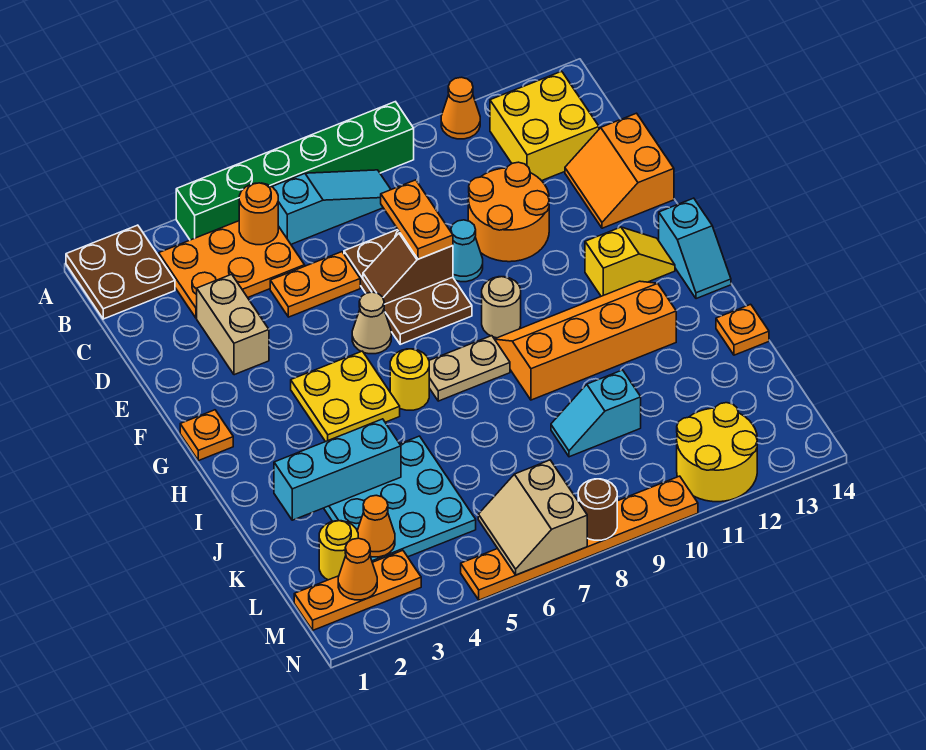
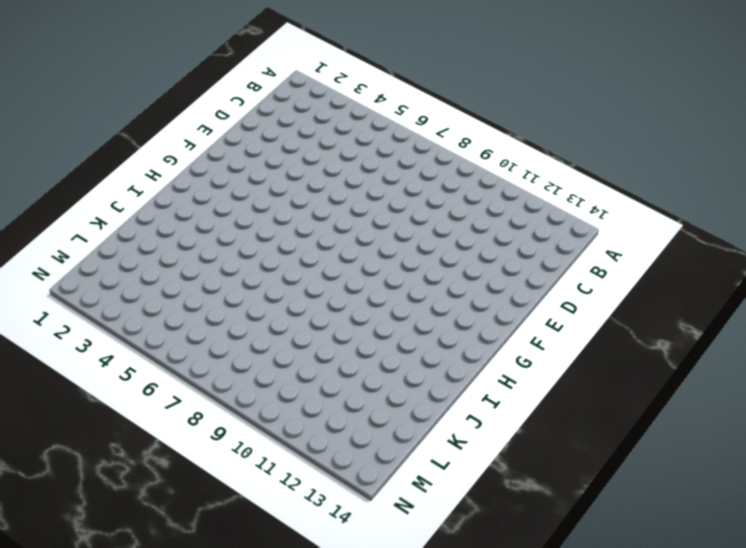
none -> brown plate A1:B2 level 1
none -> green brick A4:A9 level 1
none -> orange cone A11 level 1
none -> orange plate B3:C5 level 1

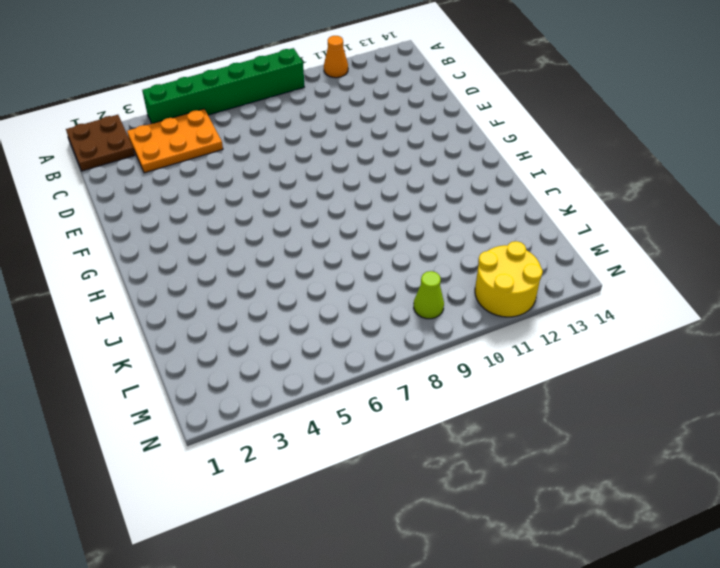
lime cone M9 level 1 -> none
none -> cyan slope B6:B8 level 1 top 6
none -> yellow brick B12:C13 level 1
none -> tan brick D3:E3 level 1
none -> orange plate D5:D6 level 1

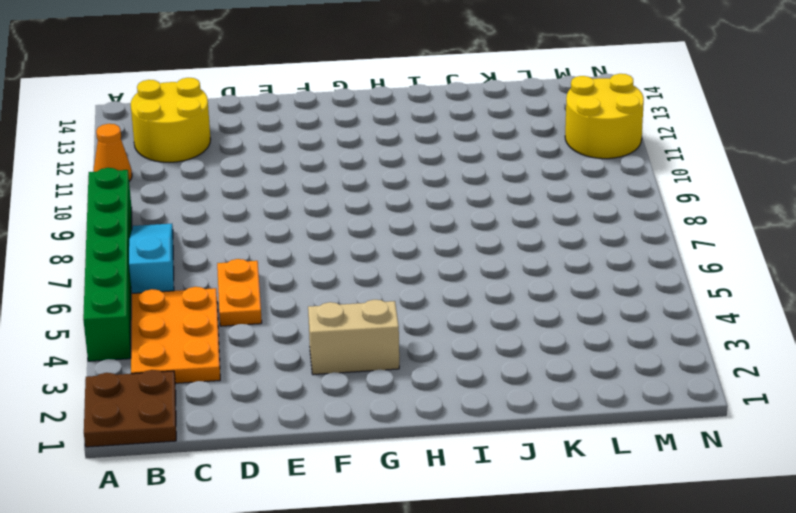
yellow round brick B12:C13 level 1 -> yellow brick B12:C13 level 1
tan brick F3:G3 level 1 -> tan brick D3:E3 level 1
none -> brown plate D7:F8 level 1
none -> orange round brick D10:E11 level 1
none -> orange slope D13:E14 level 1 top 14
none -> cyan cone E9 level 1

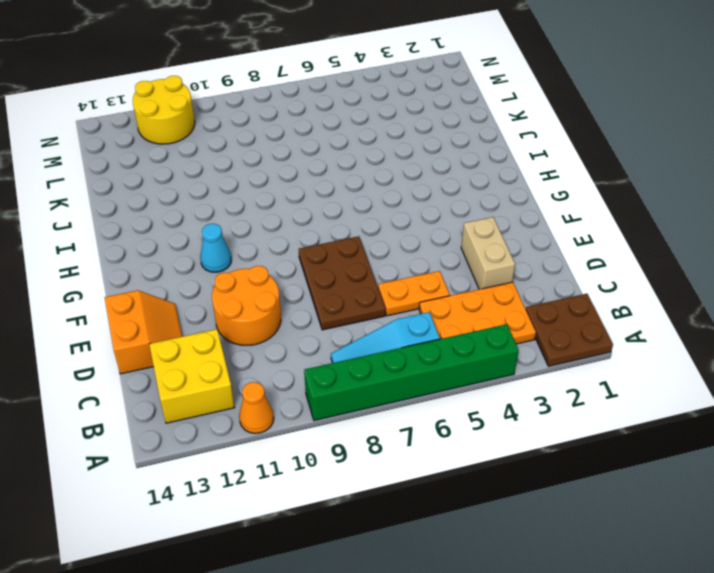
cyan cone G11 level 1 -> cyan cone E9 level 1
none -> tan cone F6 level 1
none -> orange plate G1 level 1
none -> yellow plate G4:H5 level 1
none -> tan round brick G9 level 1

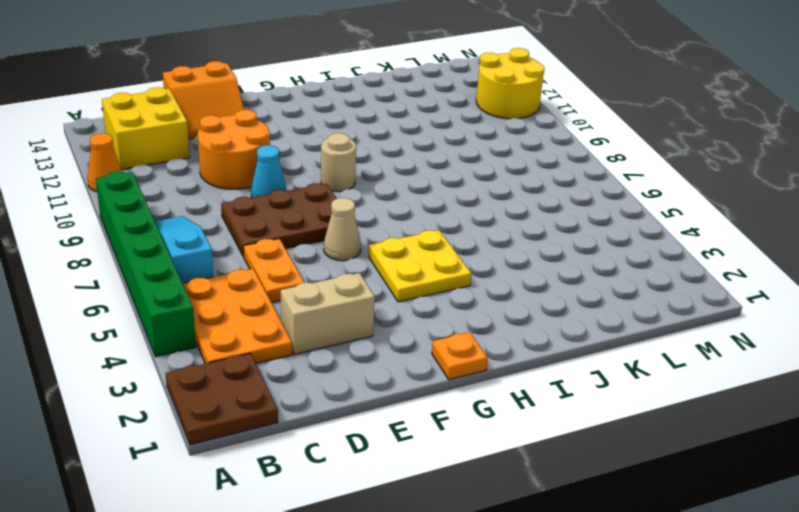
none -> yellow slope G12:G13 level 1 top 12
none -> cyan slope G14:H14 level 1 top G
none -> yellow round brick H6 level 1
none -> tan plate H7:H8 level 1

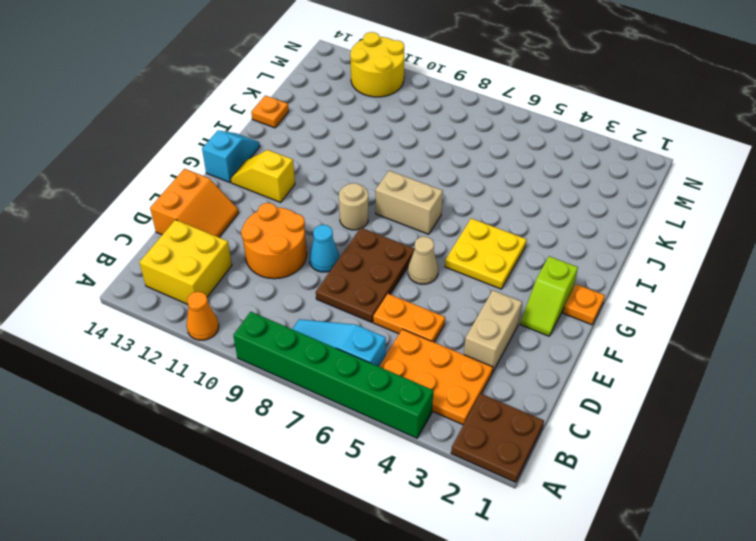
lime slope F2:G2 level 1 top G -> none
tan brick H7:H8 level 1 -> tan plate H7:H8 level 1
none -> yellow round brick H6 level 1
none -> orange slope H9:I12 level 1 top I
none -> cyan plate J3:L5 level 1
none -> cyan slope K9:K10 level 1 top 10

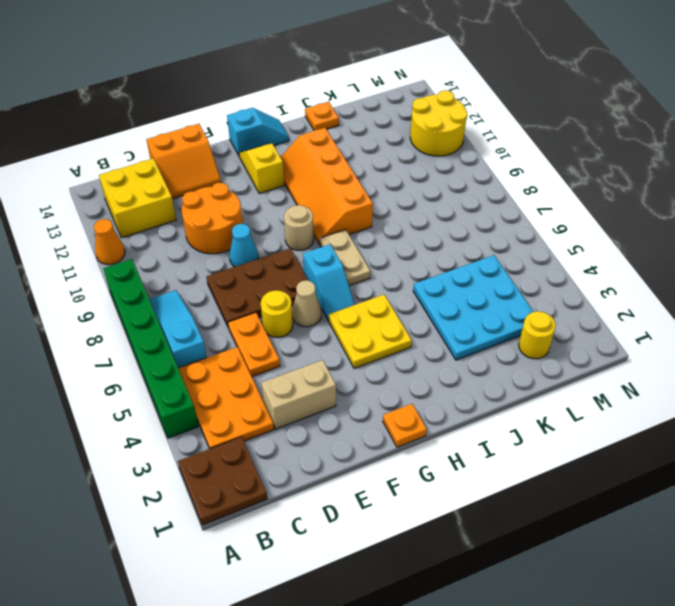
yellow round brick E6 level 1 -> yellow round brick H6 level 1
cyan slope G6:G7 level 1 top 7 -> cyan slope K9:K10 level 1 top 10
none -> orange plate M1:M3 level 1
none -> orange plate N5:N10 level 1
none -> orange round brick B5 level 2
none -> brown slope E7:E8 level 2 top 8

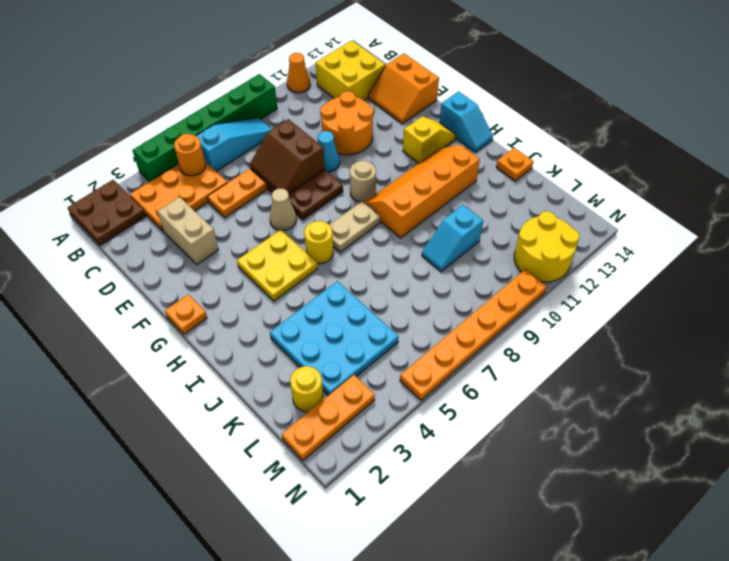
brown slope D7:E8 level 2 top 8 -> brown slope E7:E8 level 2 top 8
none -> cyan brick J2:J4 level 2
none -> orange cone L3 level 2
none -> orange cone M2 level 2
none -> tan slope M6:N7 level 2 top 7

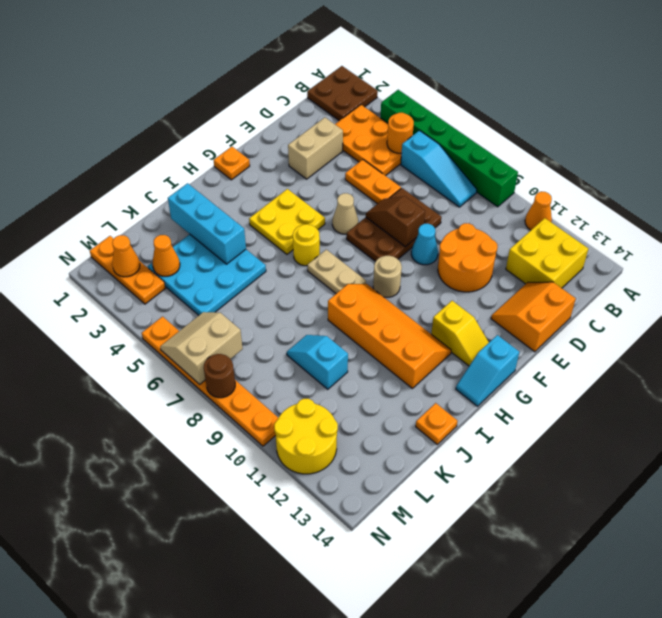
none -> yellow round brick L2 level 1
none -> orange plate D8:E8 level 3

